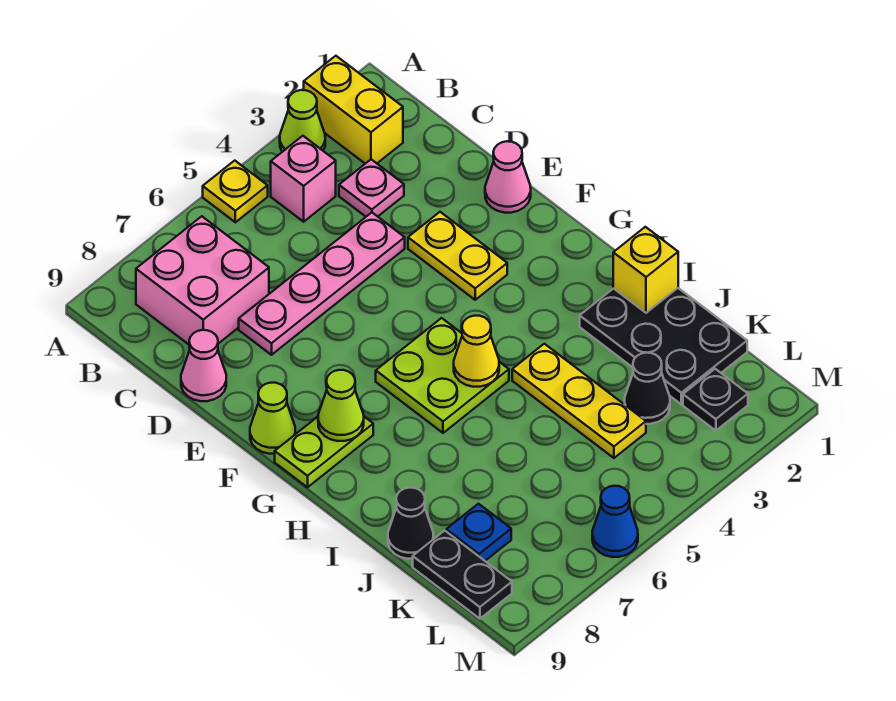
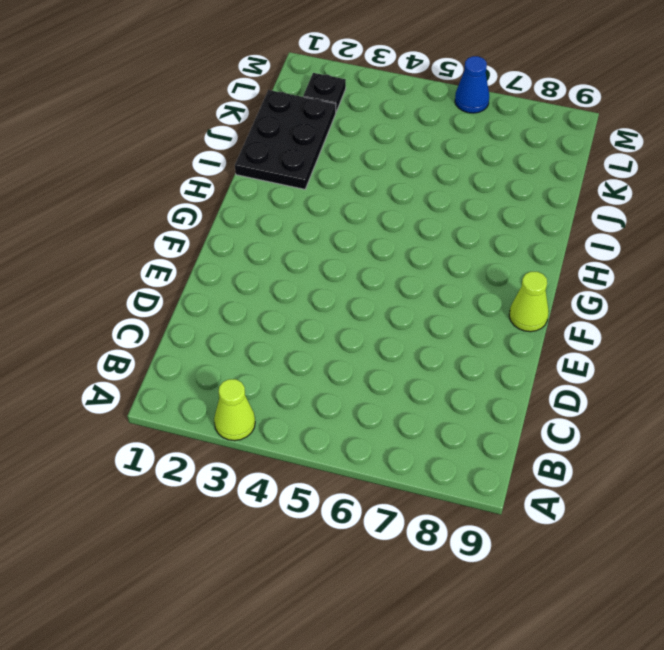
none -> yellow brick A2:B2 level 1
none -> yellow plate A5 level 1
none -> pink brick B4 level 1

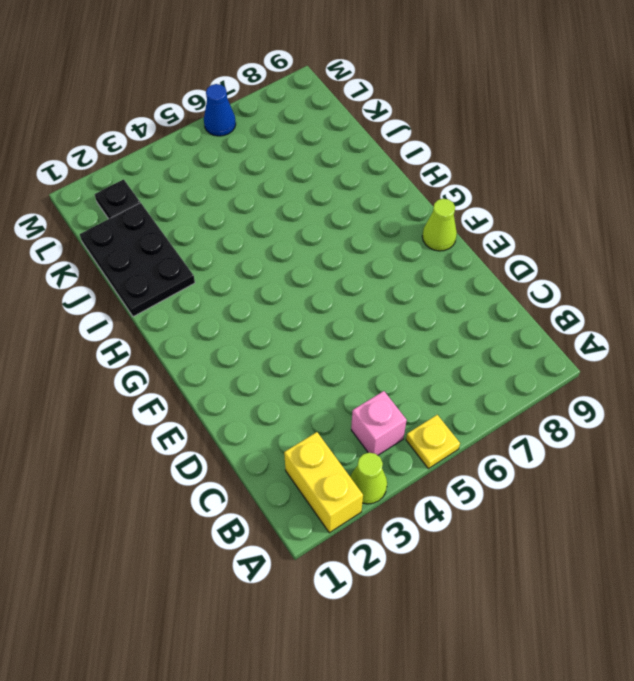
none -> pink brick B7:C8 level 1
none -> pink plate C3 level 1
none -> pink plate D4:D7 level 1

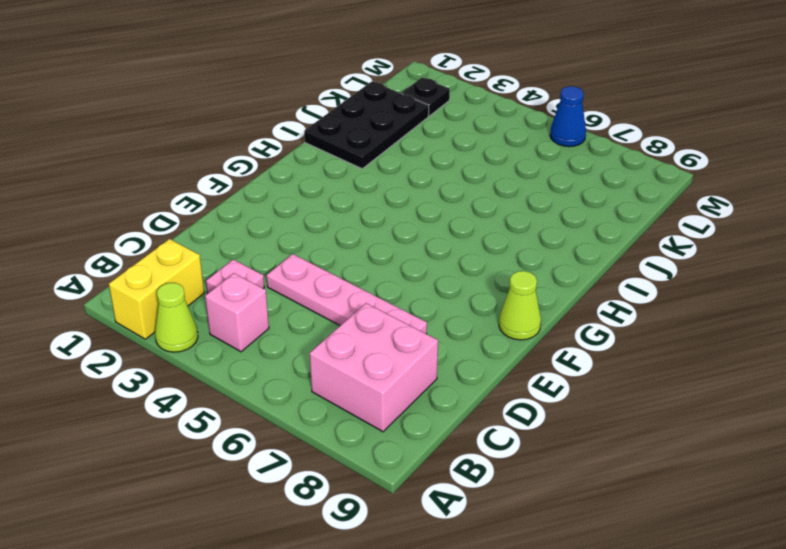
none -> yellow plate A5 level 1
none -> pink cone D9 level 1
none -> pink cone E1 level 1

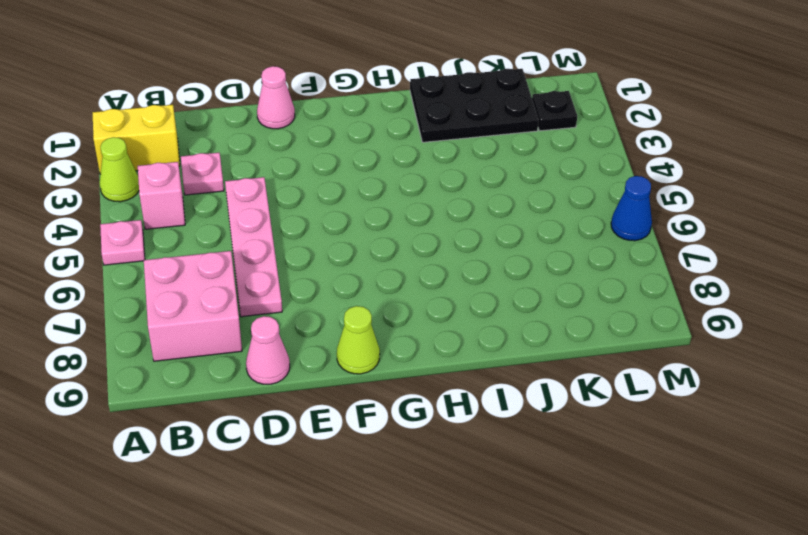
pink plate A5 level 1 -> yellow plate A5 level 1
none -> yellow plate E3:F3 level 1
none -> lime plate G5:H6 level 1
none -> lime plate G8:G9 level 1

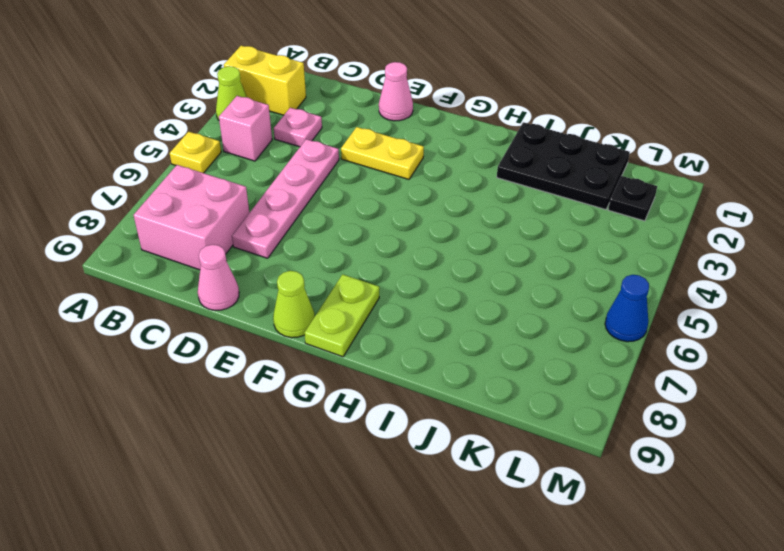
none -> lime plate G5:H6 level 1
none -> yellow plate I4:K4 level 1
none -> black cone J9 level 1

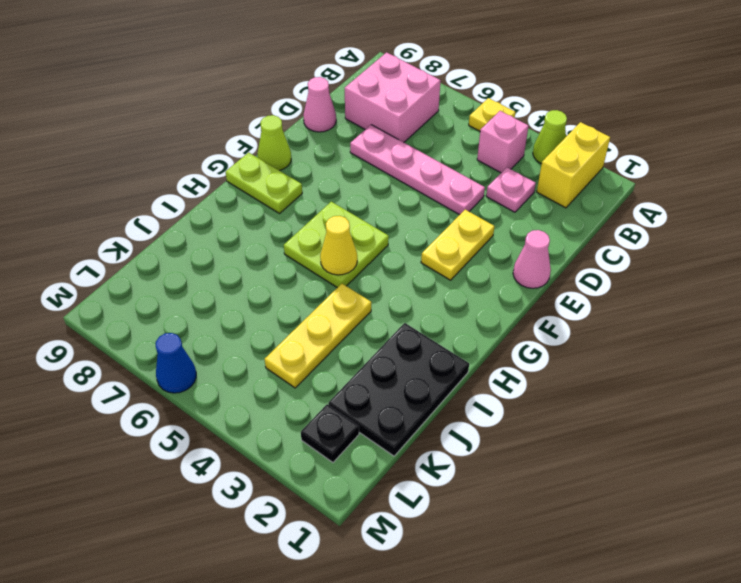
none -> black cone J9 level 1
none -> black cone K3 level 1
none -> blue plate K8 level 1

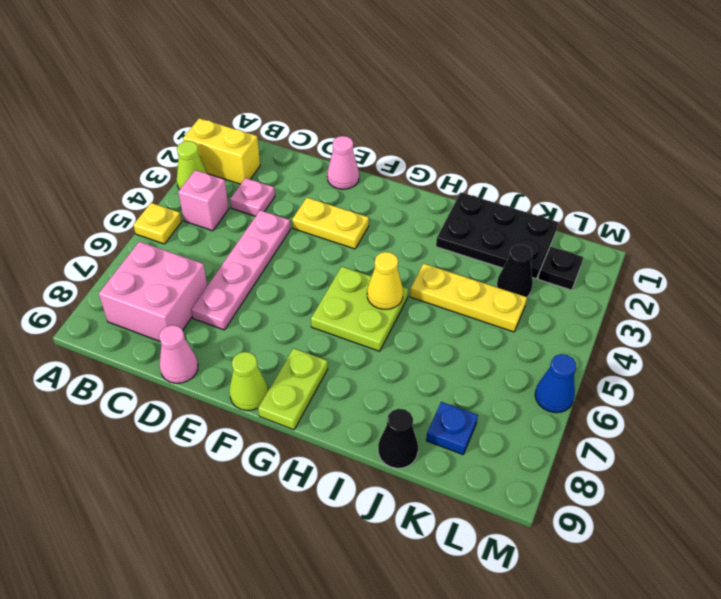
none -> black plate K9:L9 level 1
none -> lime cone G8 level 2
none -> yellow brick I1 level 2

